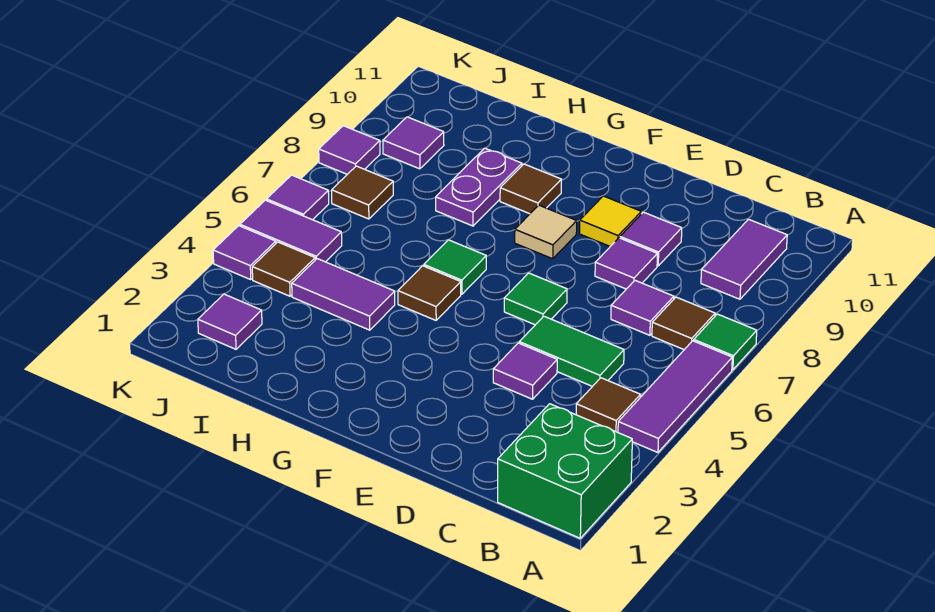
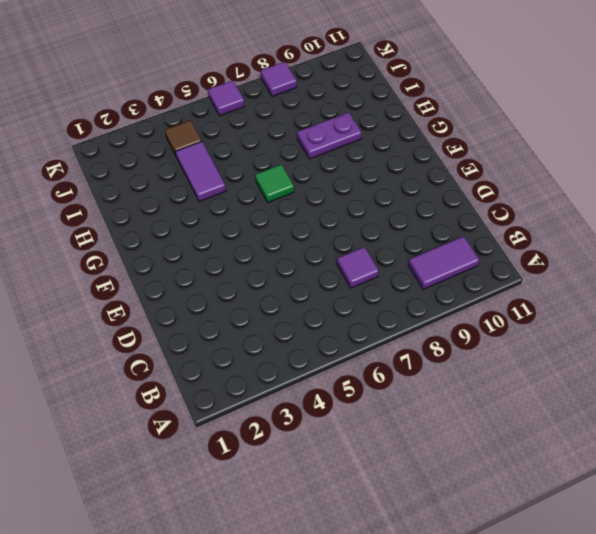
none -> green brick A1:B2 level 1
none -> purple tile A4:A6 level 1
none -> green tile A7 level 1

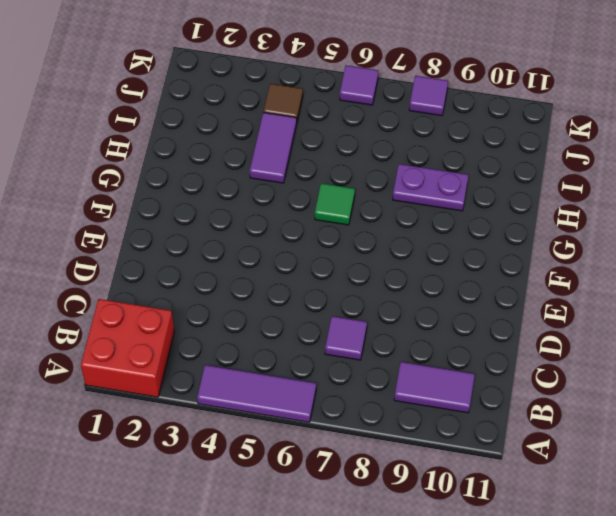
red brick A1:B2 level 1 -> green brick A1:B2 level 1
none -> green tile A7 level 1
none -> brown tile B4 level 1
none -> brown tile B7 level 1

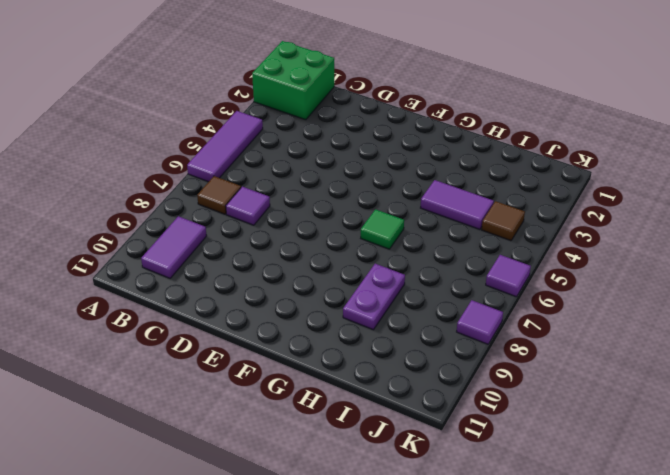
none -> green tile A7 level 1
none -> brown tile B4 level 1
none -> green tile C5:D5 level 1

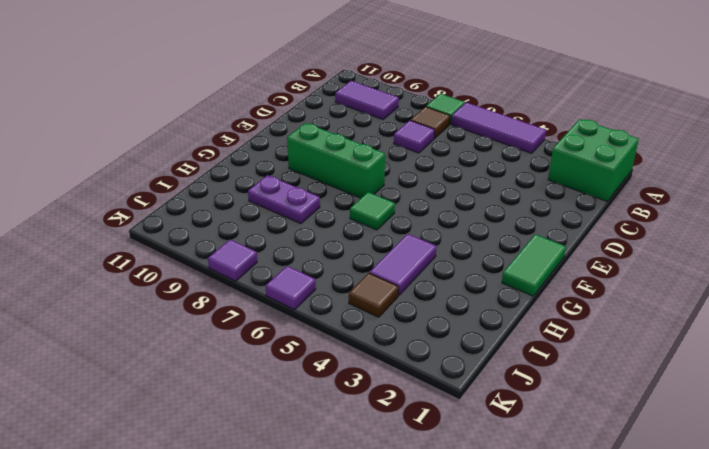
green tile F1:G1 level 1 -> green tile C5:D5 level 1
green brick F7:F9 level 1 -> tan tile F8 level 1
none -> brown tile B4 level 1
none -> purple tile D4 level 1
none -> purple tile D8 level 1

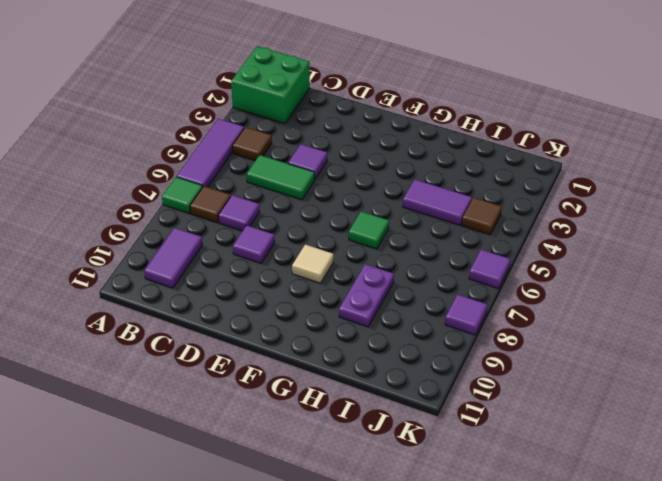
none -> purple tile D9 level 1
none -> green tile E6 level 1
none -> yellow tile E9 level 1

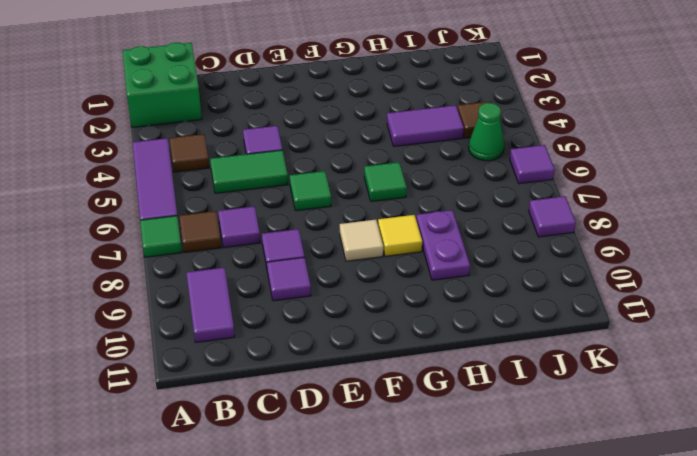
yellow tile G8 level 1 -> yellow tile E9 level 1
green cone J5 level 1 -> purple tile J5:K5 level 1
none -> brown tile G5 level 1
none -> brown tile G9 level 1
none -> purple tile J2 level 1

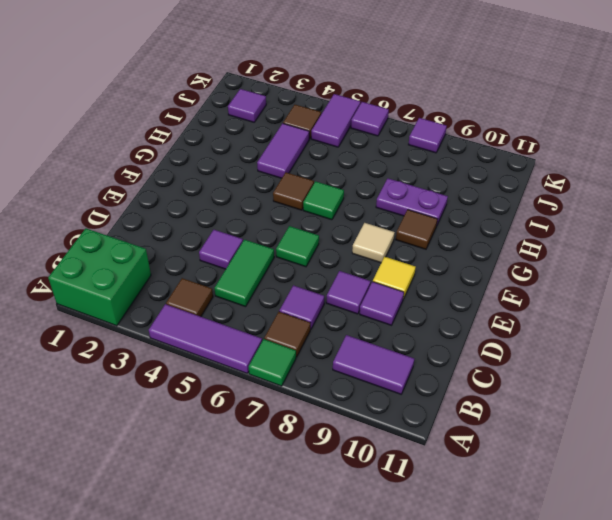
none -> brown tile J7 level 1
none -> purple tile J9 level 1
none -> purple tile K4 level 1

